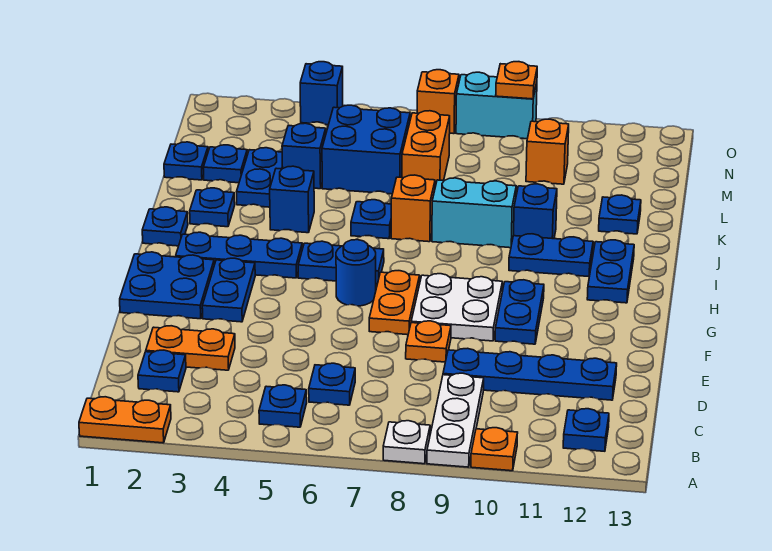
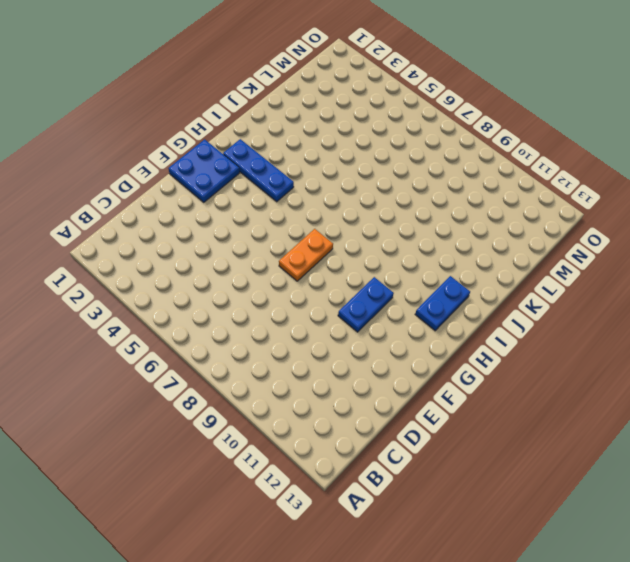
none -> orange plate A1:A2 level 1
none -> white plate A8 level 1
none -> white plate A9:C9 level 1
none -> orange plate A10 level 1

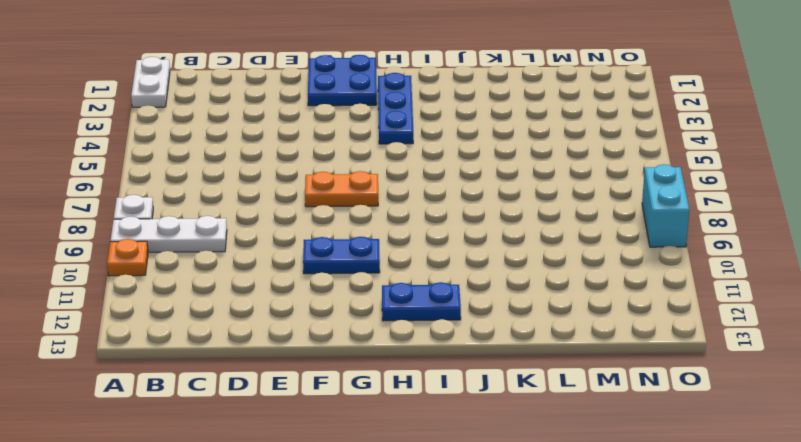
white plate A1:A2 level 1 -> orange plate A1:A2 level 1
none -> blue plate B5 level 1
none -> blue plate B12 level 1
none -> blue plate C2 level 1
none -> blue plate C6 level 1

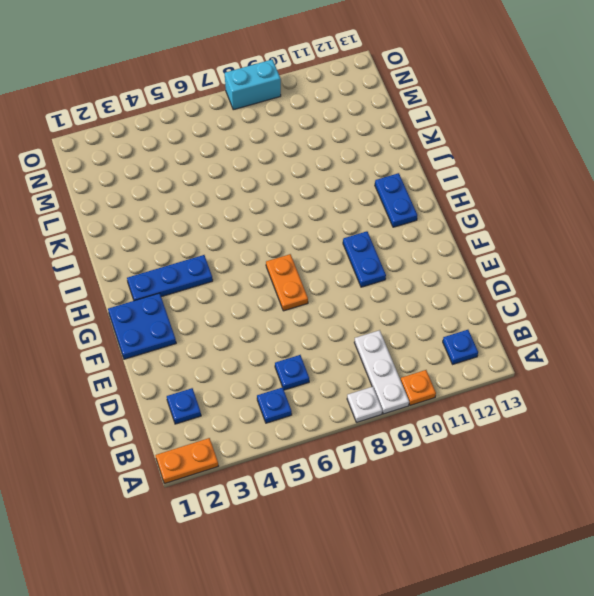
none -> orange plate D2:D3 level 1
none -> blue plate D9:D12 level 1
none -> orange plate E8 level 1
none -> blue plate F3:G3 level 1

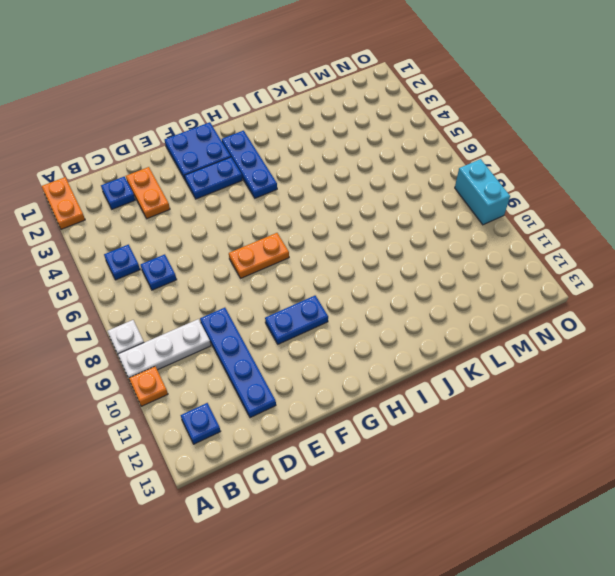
none -> orange plate E8 level 1
none -> white plate F8:G9 level 1
none -> blue round brick G6 level 1
none -> blue plate H5:H6 level 1

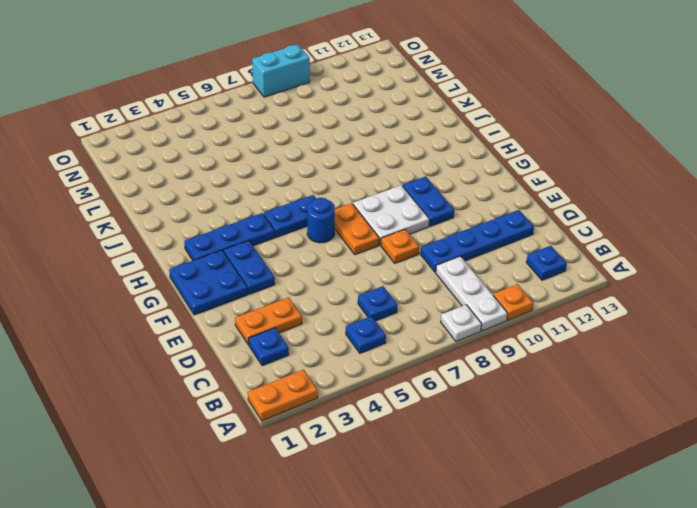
none -> blue plate H12:I12 level 1
none -> blue plate I1 level 1
none -> blue plate I10:I11 level 1
none -> blue plate J2 level 1

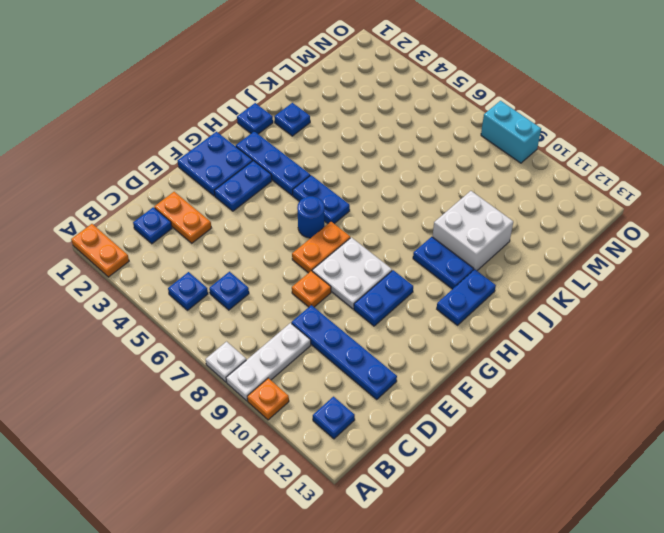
white brick J10:K11 level 1 -> blue brick J10 level 1
none -> blue brick J4 level 1
none -> blue plate J6 level 1
none -> orange brick J7 level 1
none -> cyan brick J8:J9 level 1

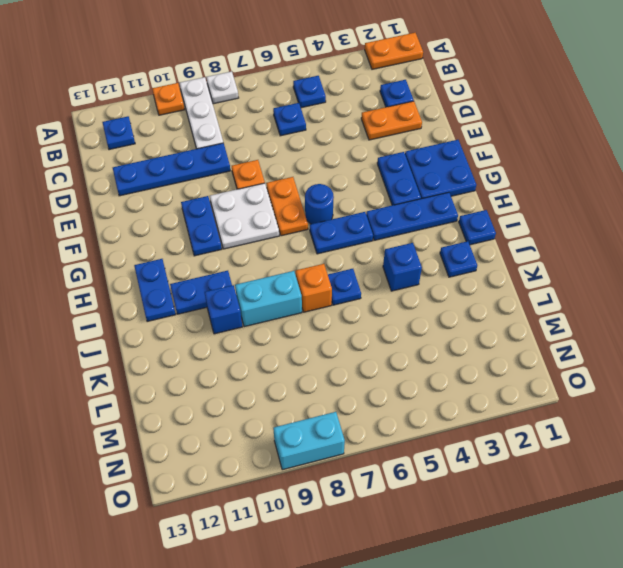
none -> blue plate K3:L3 level 1
none -> blue plate K12 level 1
none -> blue plate L1 level 1
none -> blue plate L2 level 1

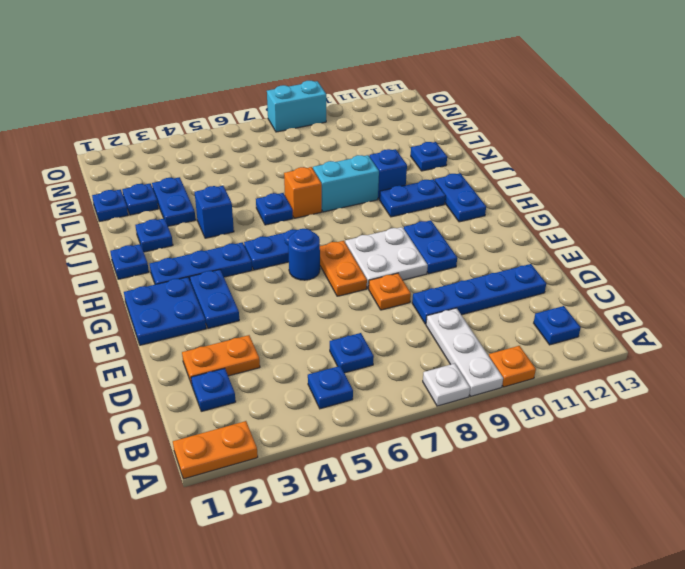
none -> blue brick L4 level 1
none -> blue brick L5:M6 level 1
none -> orange brick L7:M7 level 1
none -> orange brick M10 level 1

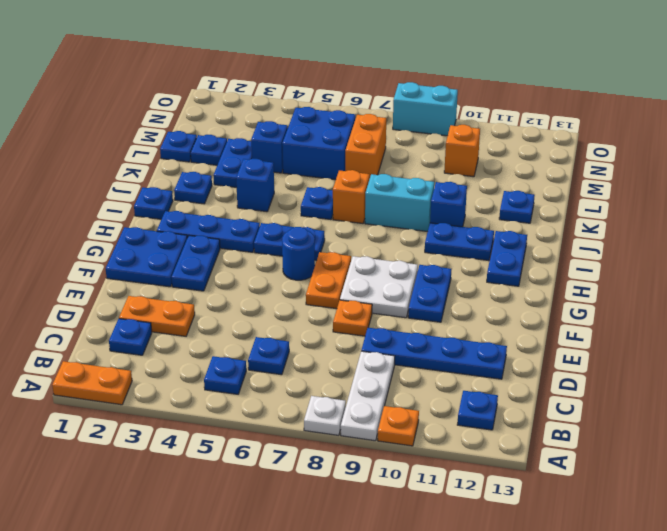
none -> blue brick O4 level 1
none -> orange brick O7 level 1
none -> orange plate O9 level 2

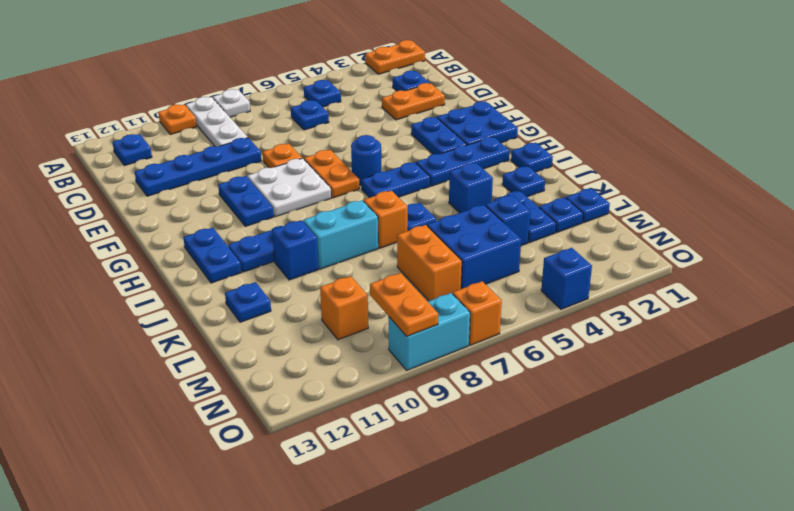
orange plate N9:O9 level 2 -> orange plate O9 level 2

